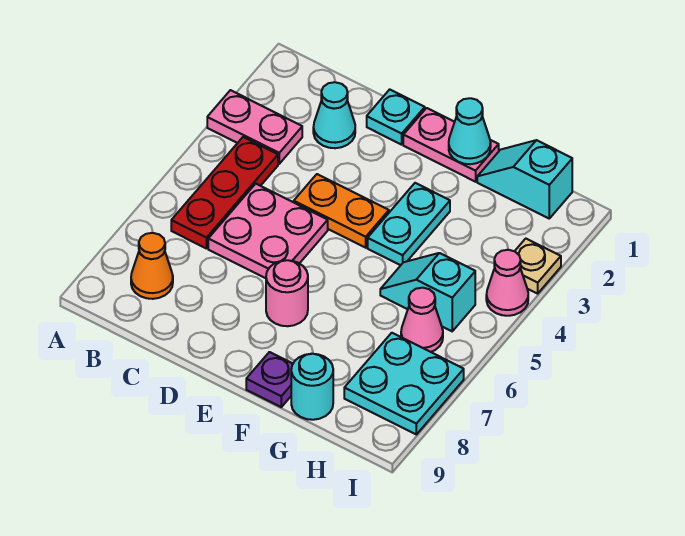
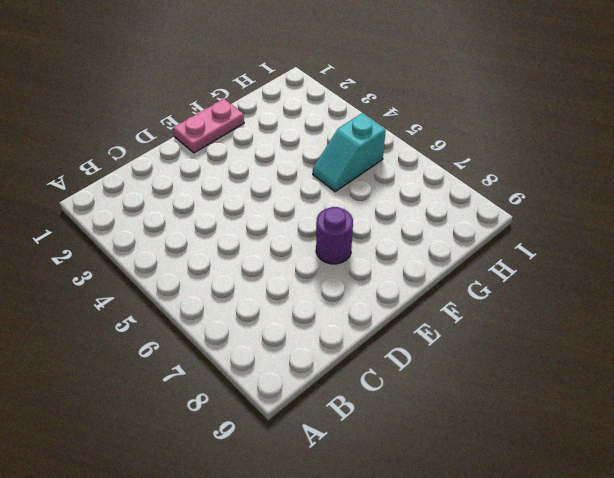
purple round brick E7 level 1 -> pink round brick E7 level 1
none -> pink plate A3:B3 level 1
none -> red plate B4:B6 level 1
none -> orange cone B8 level 1

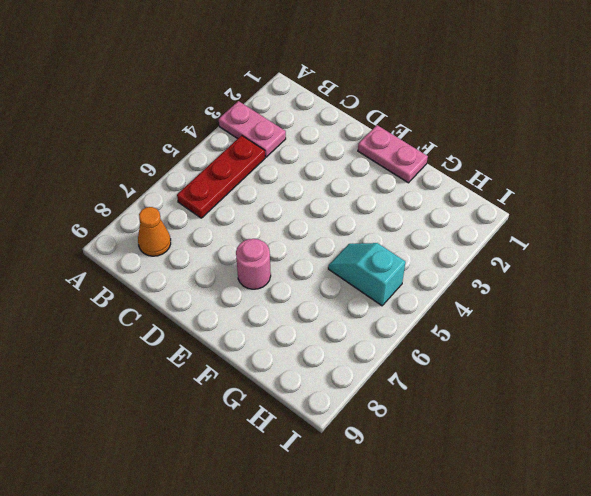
none -> cyan cone C2 level 1
none -> pink plate C5:D6 level 1
none -> cyan plate D1 level 1

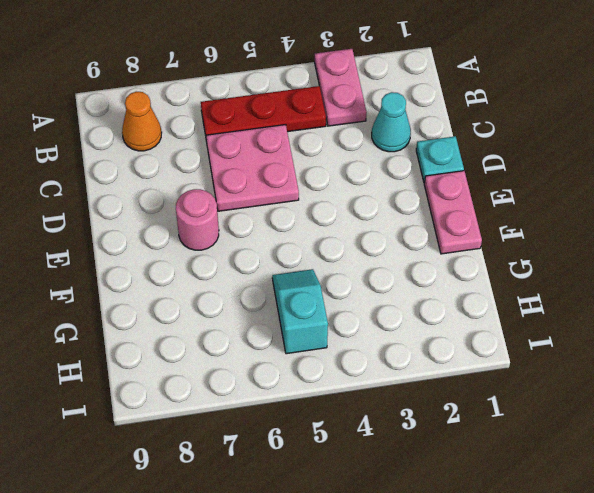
none -> orange plate D4:E4 level 1
none -> cyan plate F3:F4 level 1
none -> purple plate F9 level 1

